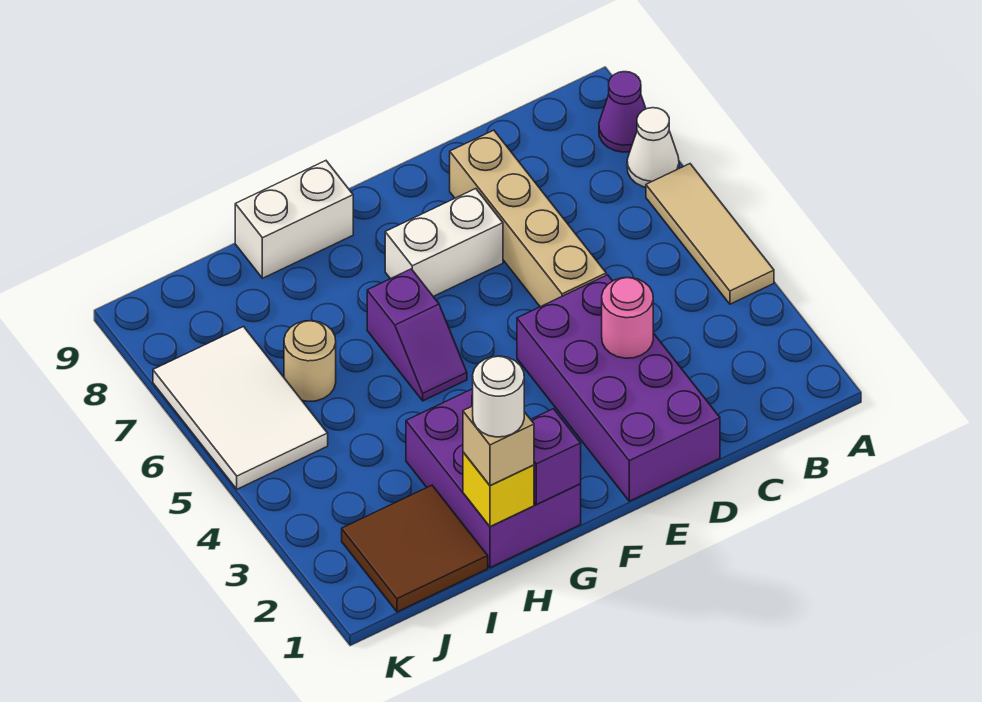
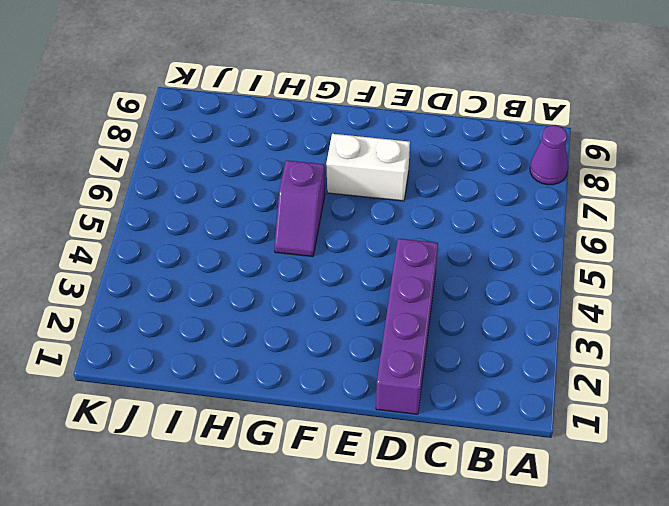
purple brick D1:D4 level 1 -> purple brick D1:E4 level 1
none -> tan tile A4:A6 level 1
none -> white cone A7 level 1
none -> tan brick D5:D8 level 1

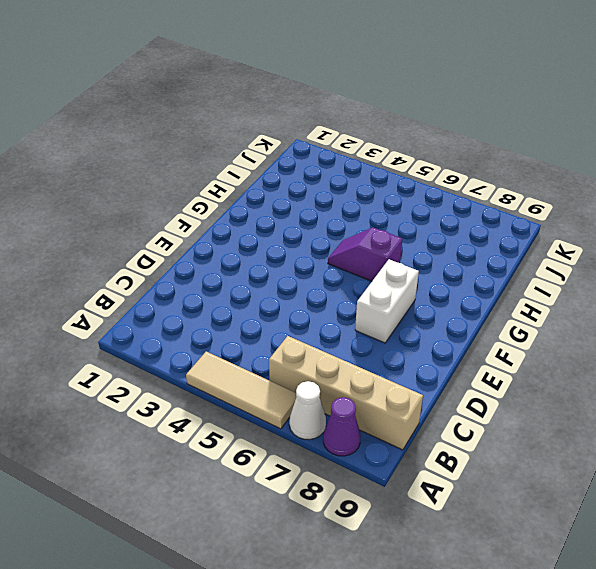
tan brick B6:B9 level 1 -> tan brick D5:D8 level 1
none -> purple brick D1:E4 level 1
none -> purple brick G1:H3 level 1
none -> white brick G9:H9 level 1

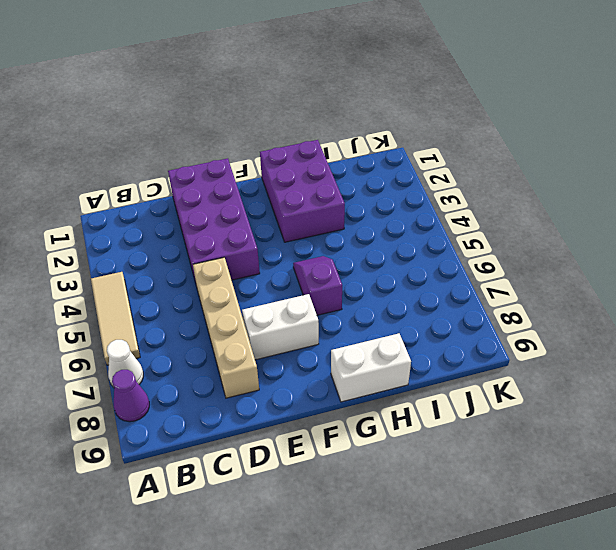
none -> brown tile I1:J2 level 1
none -> tan round brick I6 level 1
none -> white tile J5:K7 level 1

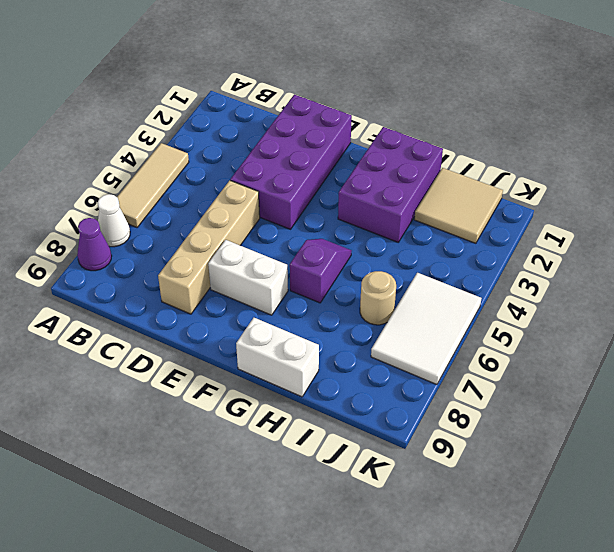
tan tile I1:J2 level 1 -> brown tile I1:J2 level 1
none -> pink round brick D3 level 2
none -> purple brick G1 level 2
none -> yellow brick H1 level 2

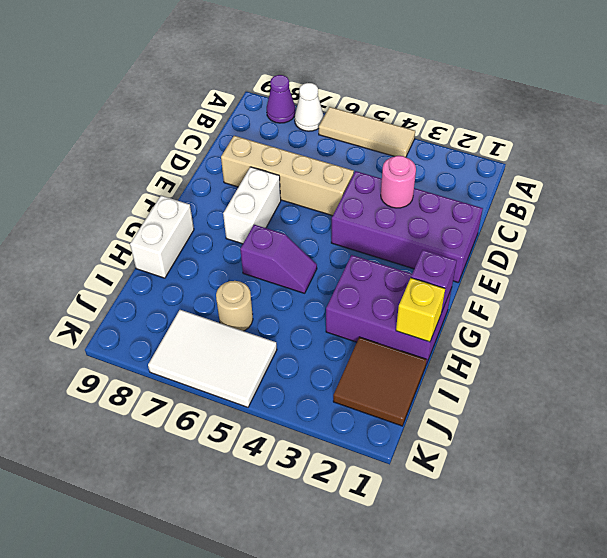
none -> tan brick H1 level 3
none -> white round brick H1 level 4

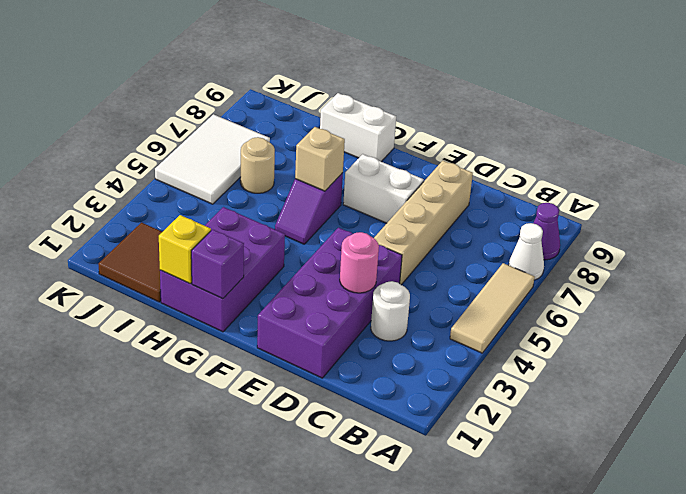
white round brick C3 level 1 -> white round brick H1 level 4
tan brick G6 level 2 -> tan brick H1 level 3

